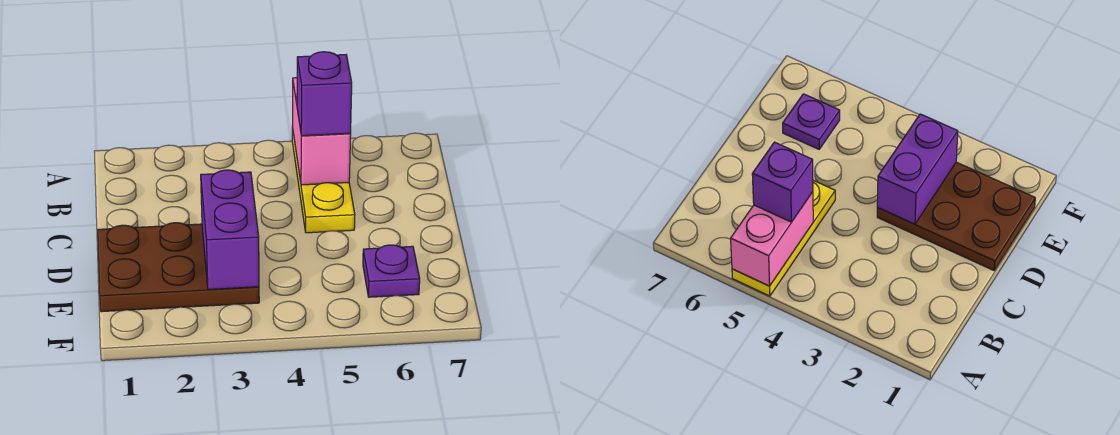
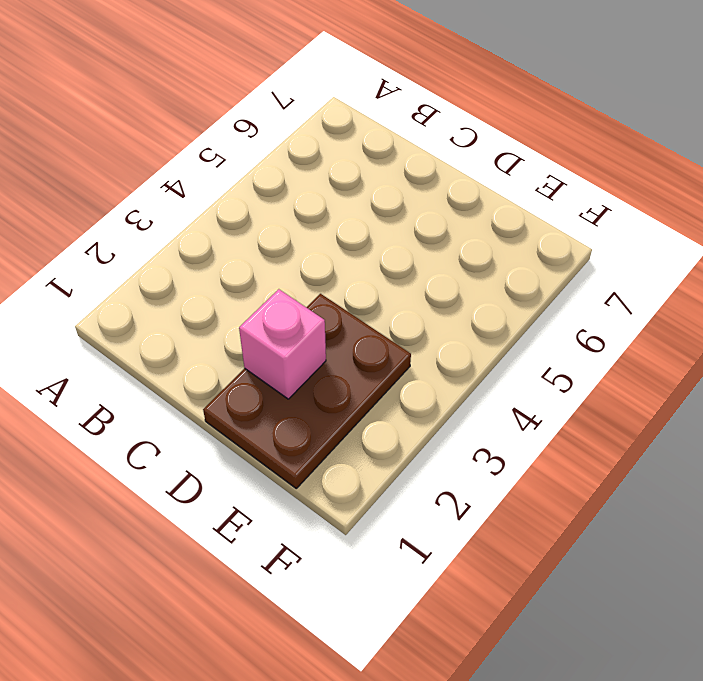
pink brick D2 level 2 -> none
none -> yellow plate A5:C5 level 1
none -> purple plate E6 level 1

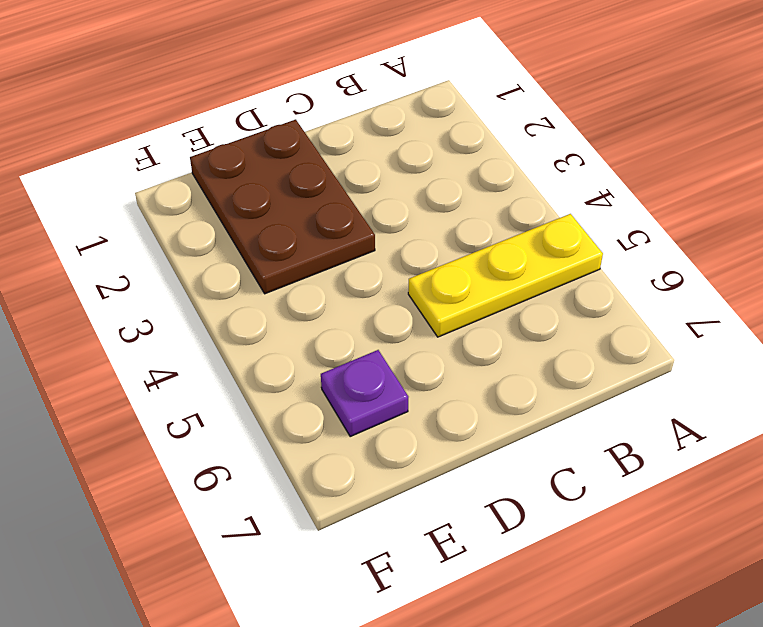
none -> pink brick A5:B5 level 2
none -> purple brick D3:E3 level 2

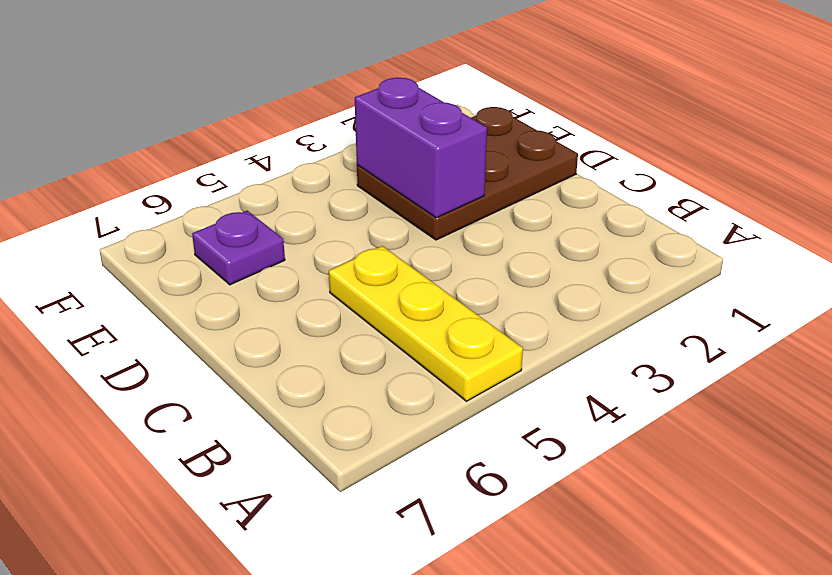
none -> pink brick A5:B5 level 2
none -> purple brick B5 level 3

